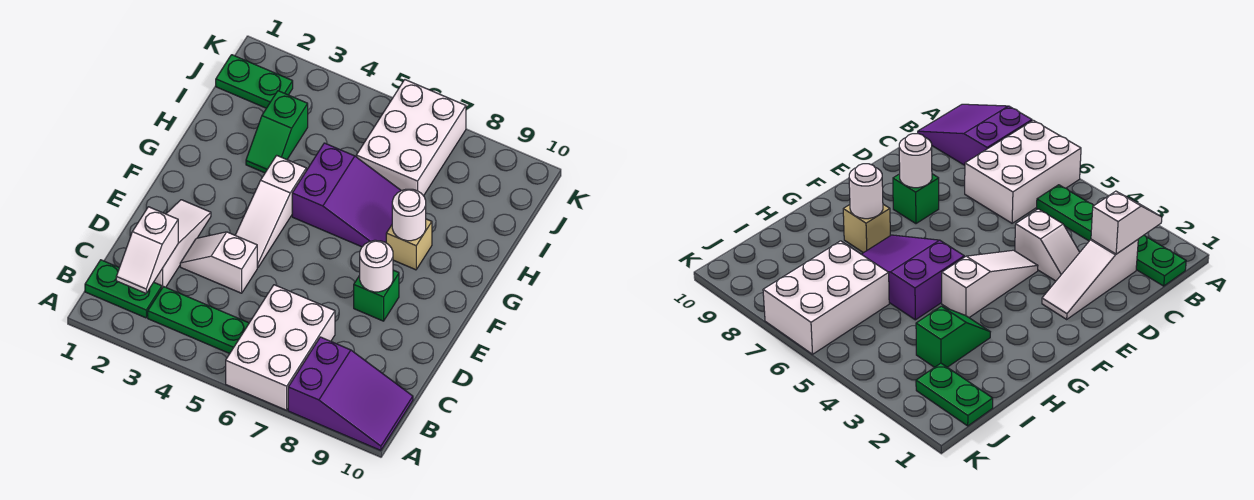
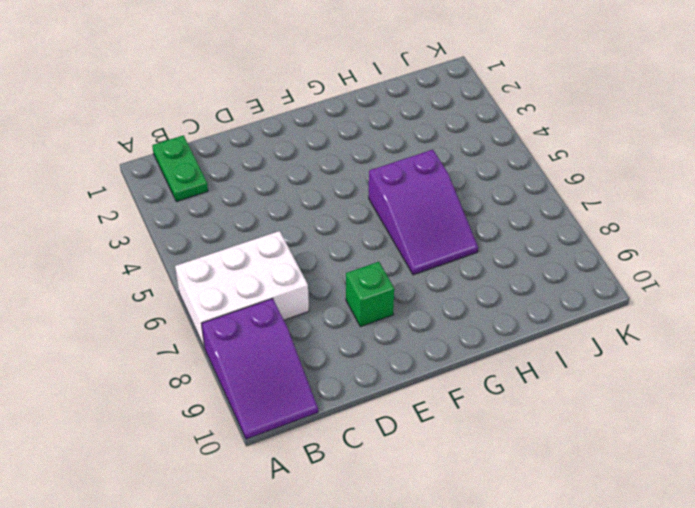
none -> green plate B3:B5 level 1
none -> white slope C2:E2 level 1 top C
none -> white slope D3:D4 level 1 top 4

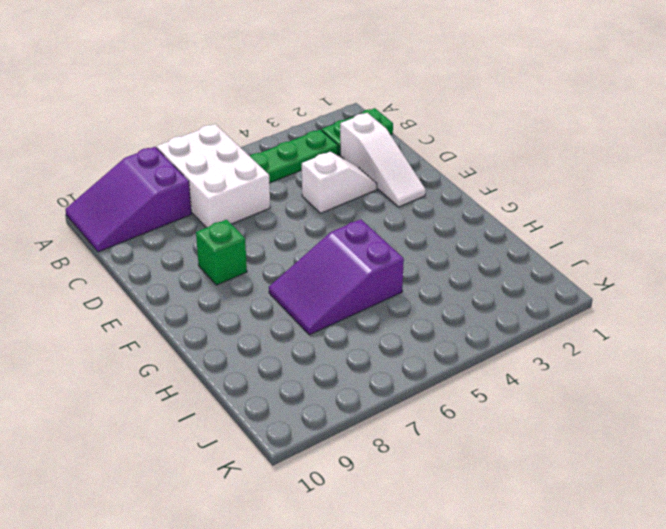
none -> white slope E4:G4 level 1 top G
none -> tan brick G8 level 1
none -> green slope H3:I3 level 1 top I

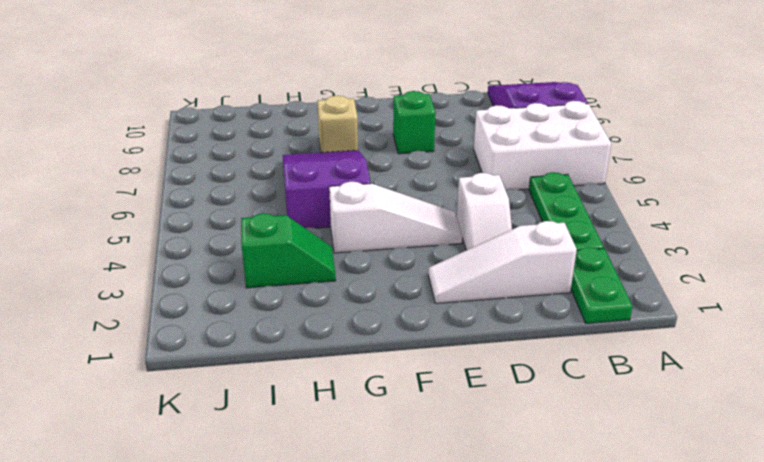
none -> white brick I6:K7 level 1
none -> green plate J1:J2 level 1
none -> white slope B2:C2 level 2 top C

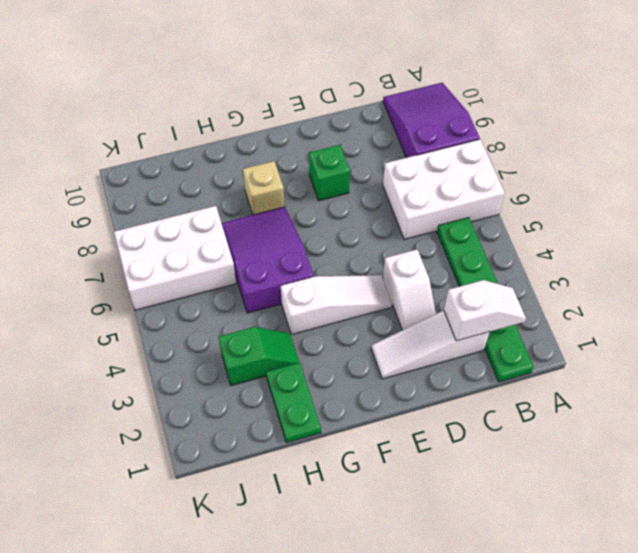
green plate H1:H2 level 1 -> green plate J1:J2 level 1
none -> white round brick E8 level 2
none -> white round brick G8 level 2

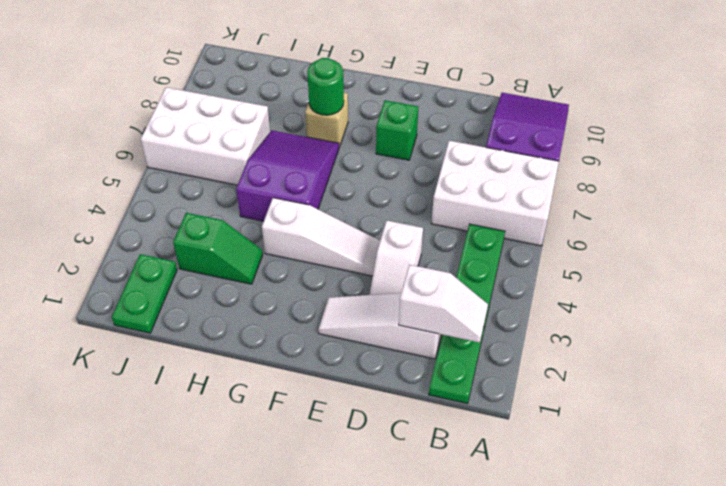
green round brick G8 level 2 -> white round brick G8 level 2
none -> white round brick E8 level 2

